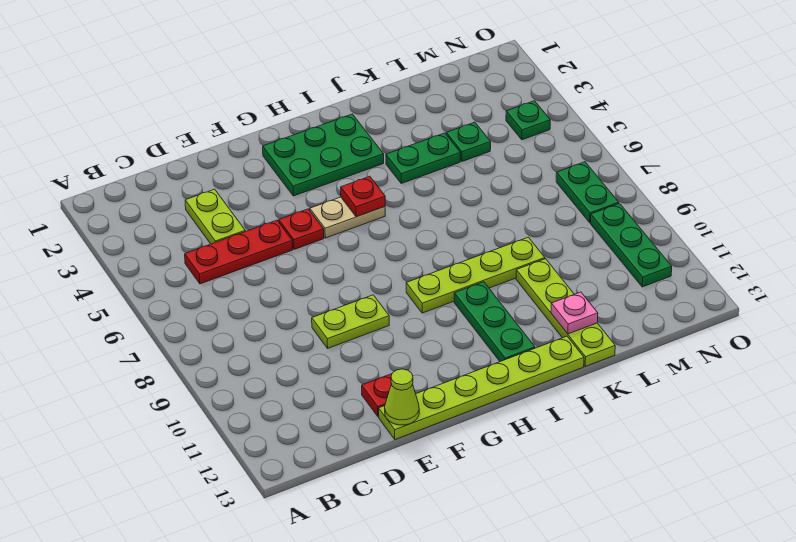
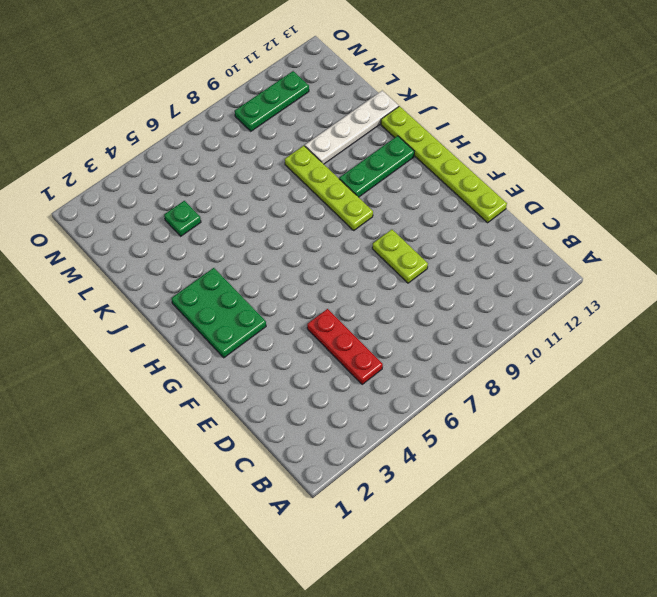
white plate K10:K13 level 1 -> lime plate K10:K13 level 1
none -> lime plate D3:D4 level 1
none -> red plate E12 level 1
none -> red plate F5 level 1

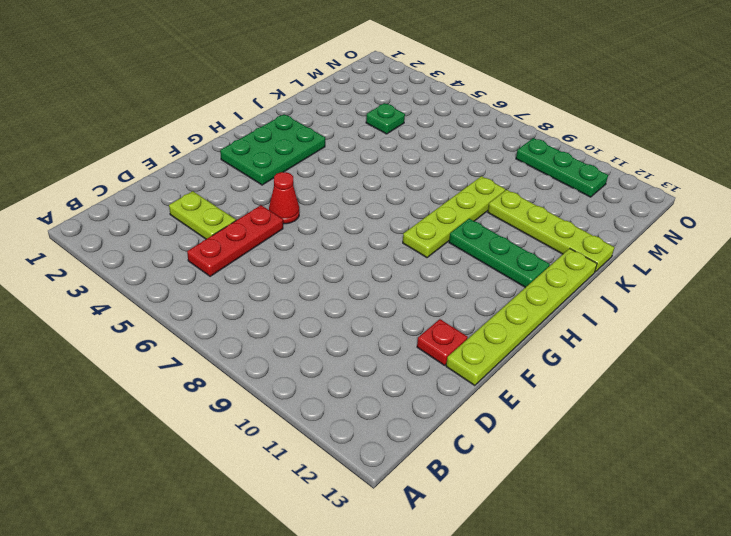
red cone F5 level 1 -> red plate F5 level 1
none -> lime plate E9:F9 level 1
none -> tan plate G5:H5 level 1
none -> green plate J4:K4 level 1

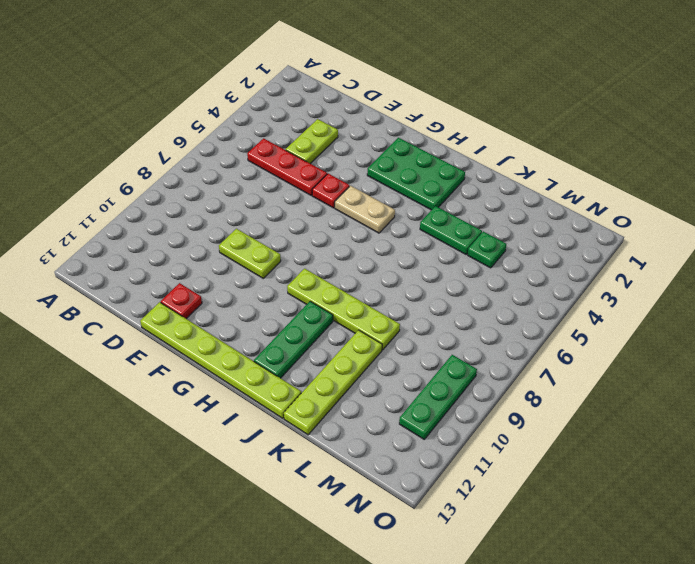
none -> green plate N4 level 1
none -> green plate N7:N8 level 1
none -> lime cone E13 level 2

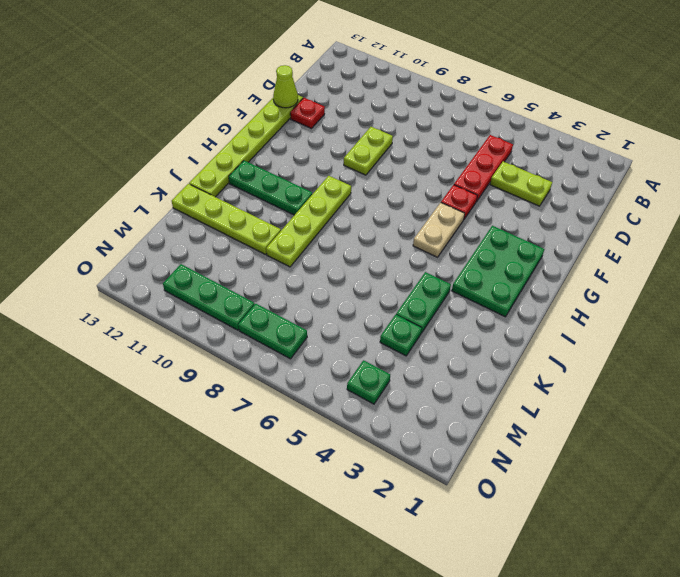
none -> red plate H5 level 2
none -> pink plate K12 level 2

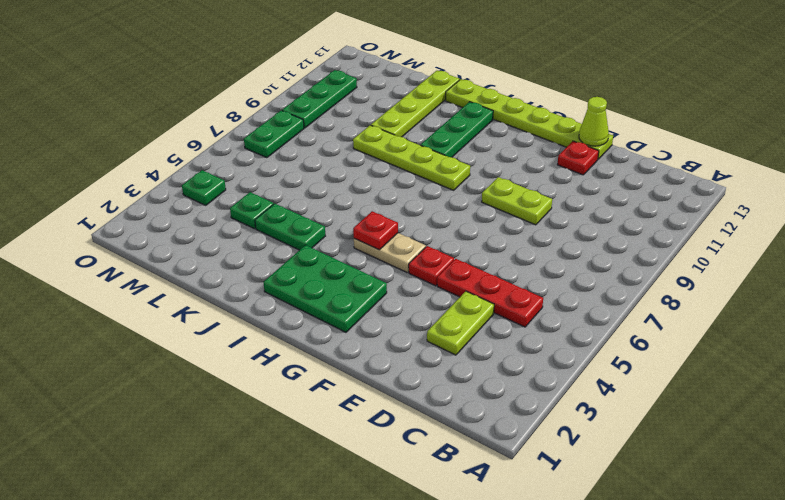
none -> pink plate K12 level 2

